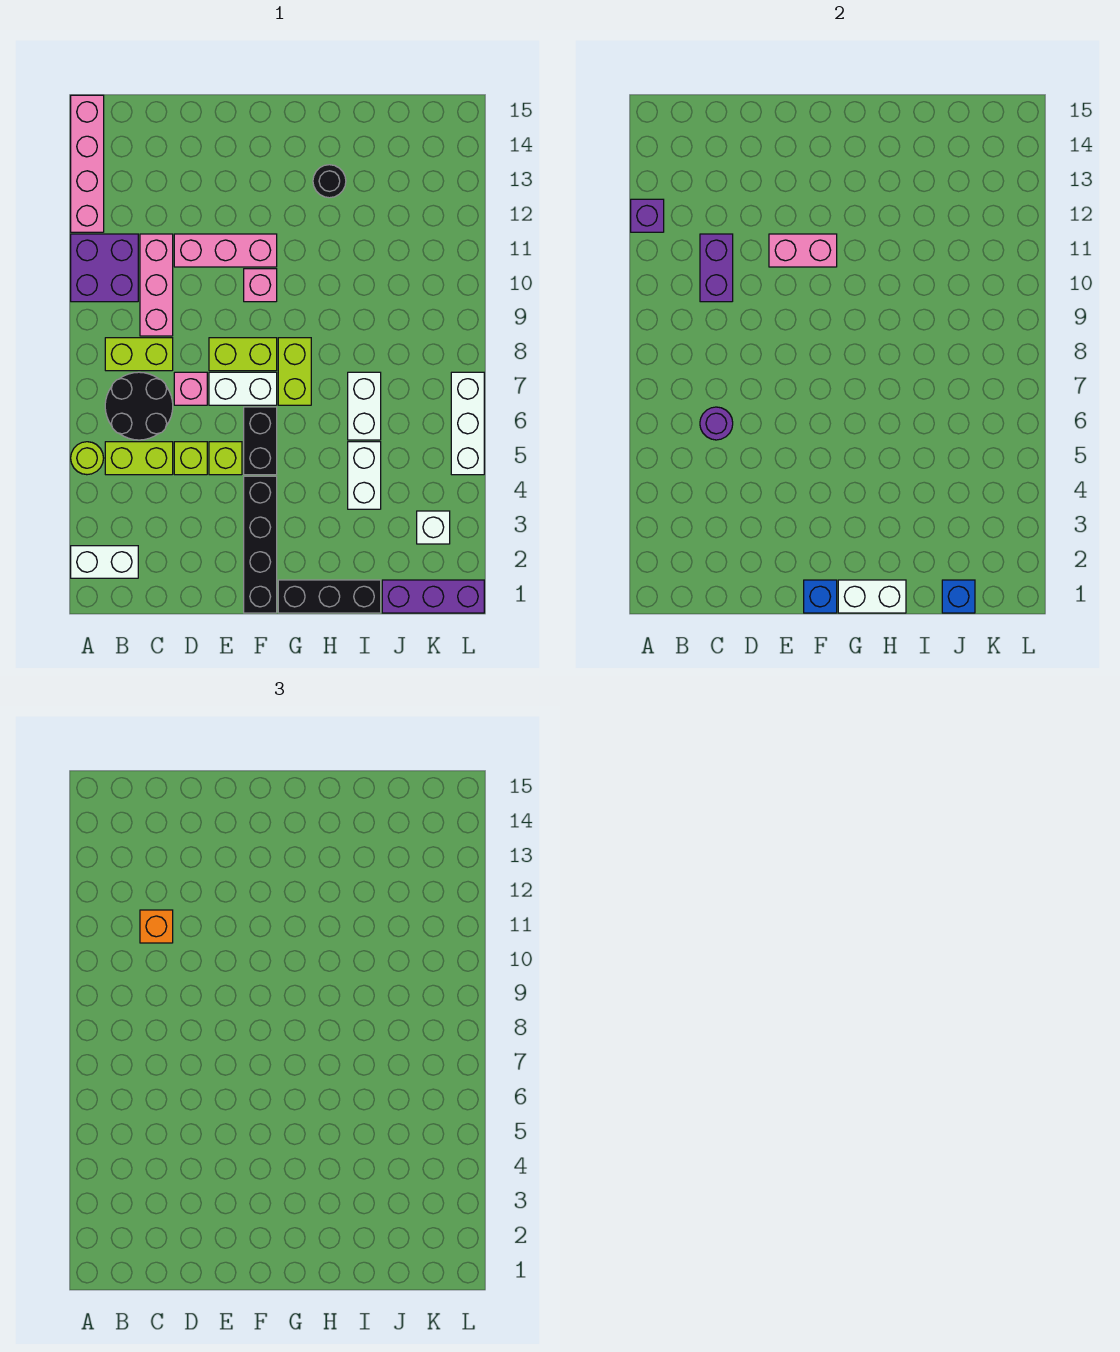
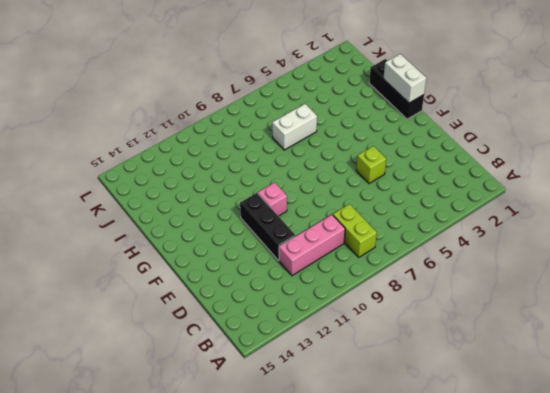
black brick D11:F11 level 1 -> pink brick D11:F11 level 1
none -> white brick A2:B2 level 1
none -> lime round brick A5 level 1
none -> purple brick A10:B11 level 1
none -> pink brick A12:A15 level 1

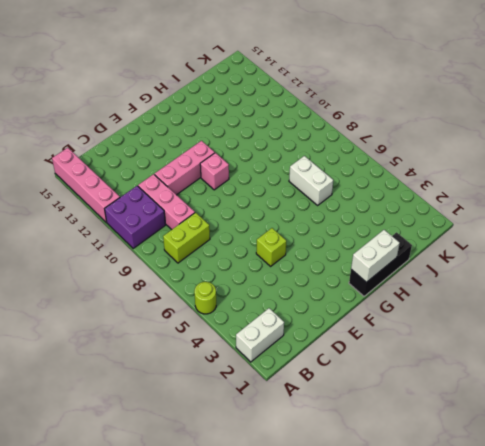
none -> lime brick B5:C5 level 1
none -> black round brick B6:C7 level 1
none -> lime brick D5 level 1
none -> pink brick D7 level 1

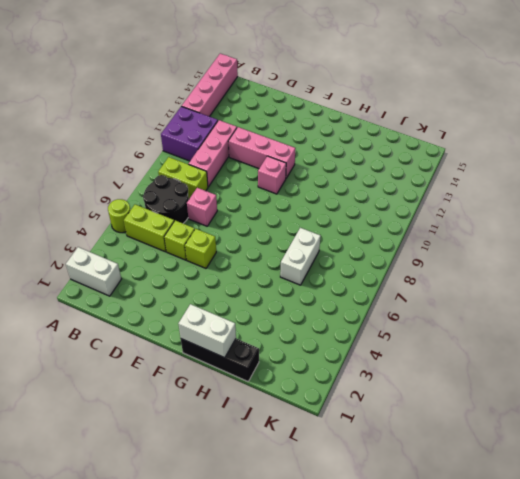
none -> white brick E7:F7 level 1
none -> lime brick E8:F8 level 1
none -> black brick F1:F4 level 1
none -> black brick F5:F6 level 1

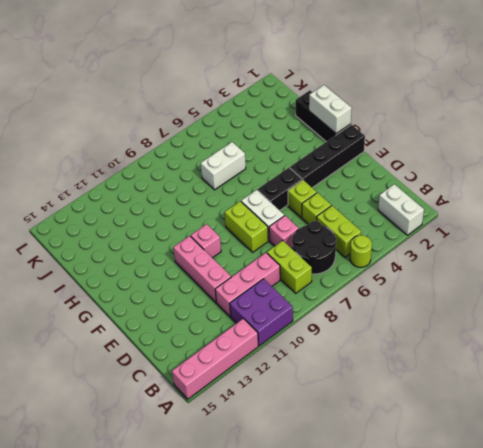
none -> lime brick G7:G8 level 1
none -> black round brick H13 level 1
none -> white brick I4:I5 level 1
none -> purple brick J1:L1 level 1

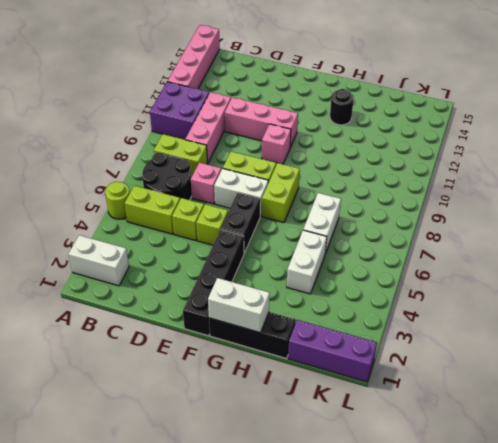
none -> white brick K3 level 1
none -> white brick L5:L7 level 1
none -> purple brick A12 level 2
none -> purple round brick C6 level 2

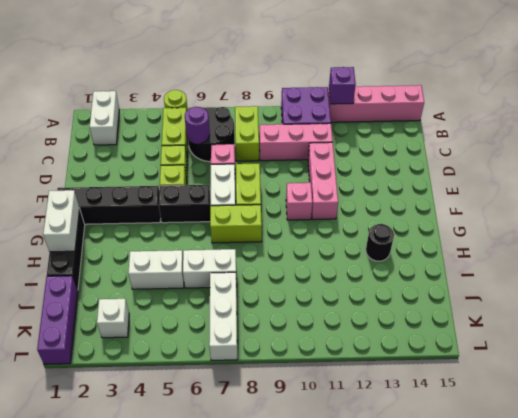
white brick J7:L7 level 1 -> white brick L5:L7 level 1
none -> purple brick C10:C11 level 2
none -> pink brick E11:F11 level 2
none -> blue brick F1 level 2
none -> blue brick J1 level 2

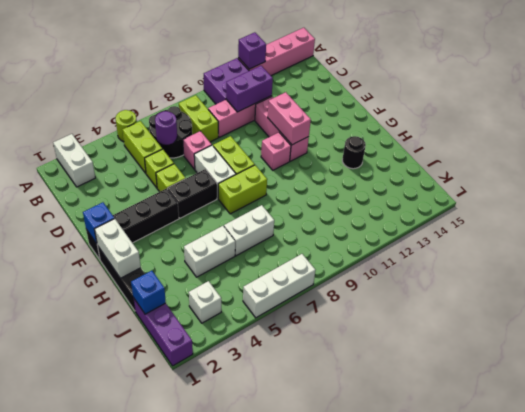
none -> orange brick C11 level 3

